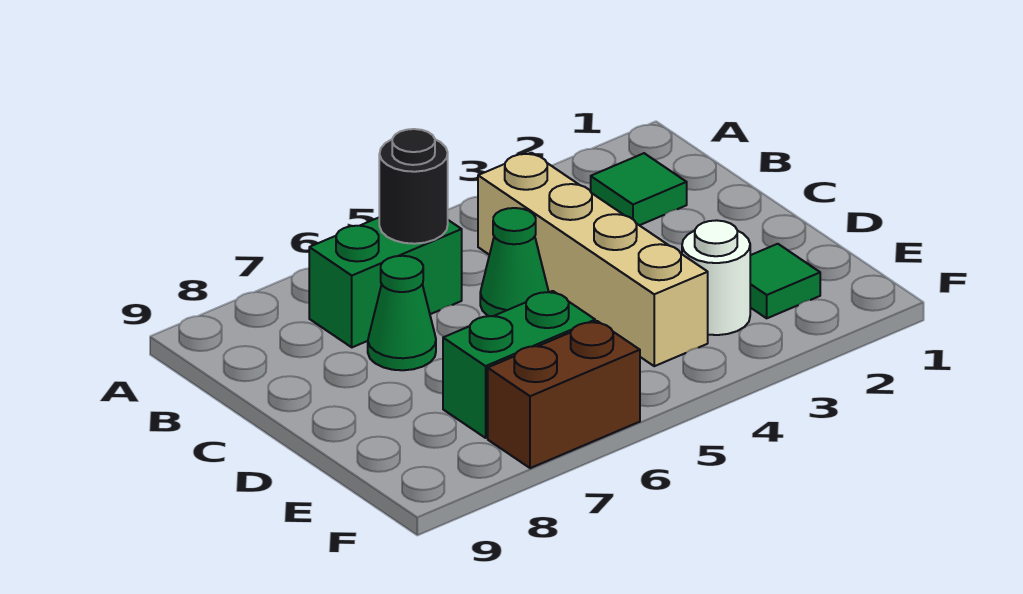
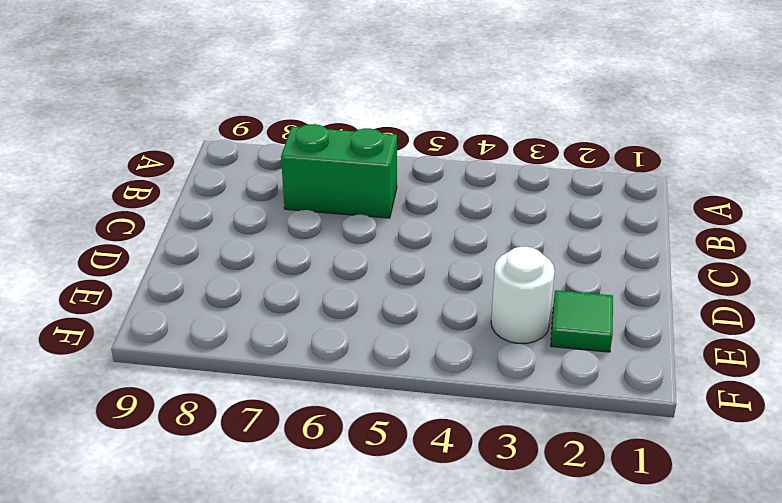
none -> green tile B2 level 1
none -> tan brick B4:E4 level 1

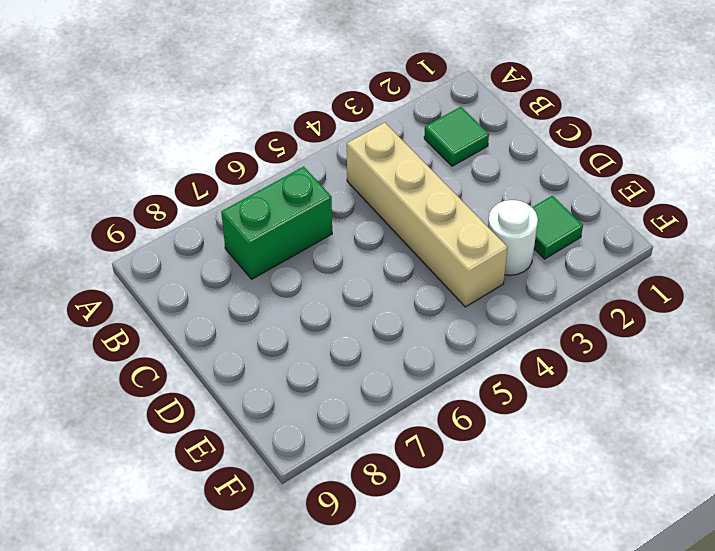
none -> green cone C5 level 1
none -> green cone C7 level 1

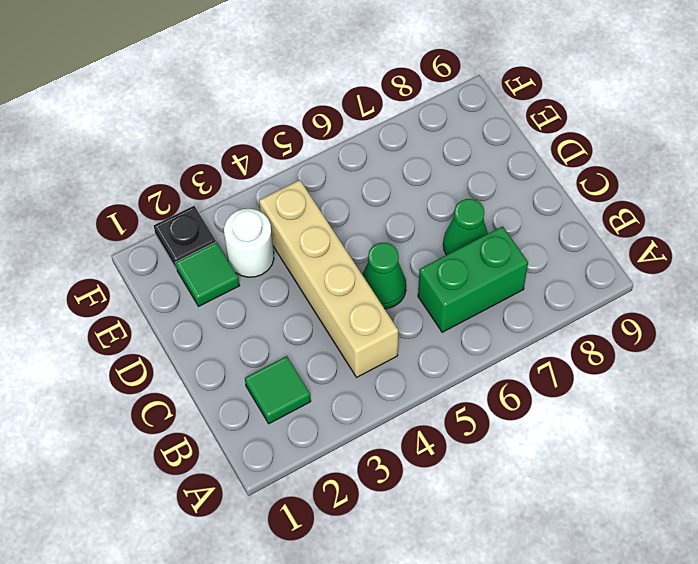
black plate F2 level 1 -> none
none -> green brick E6:E7 level 1
none -> brown brick F6:F7 level 1

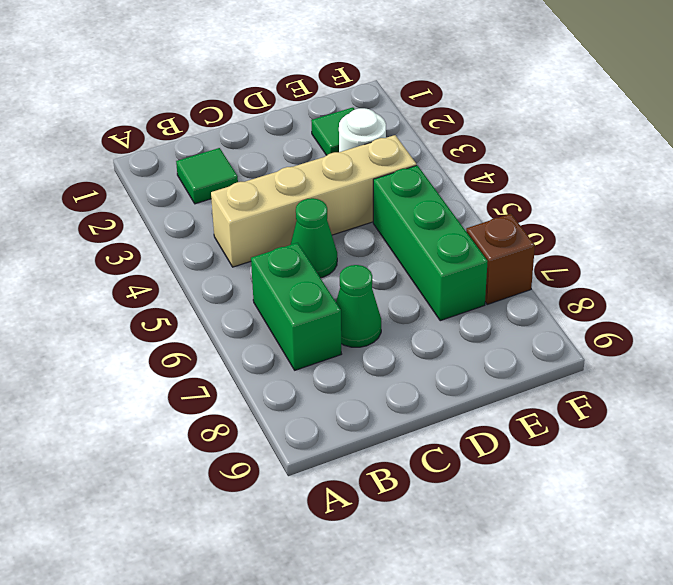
green brick E5:E7 level 1 -> green brick E6:E7 level 1
brown brick F7 level 1 -> brown brick F6:F7 level 1
none -> black round brick B6 level 2

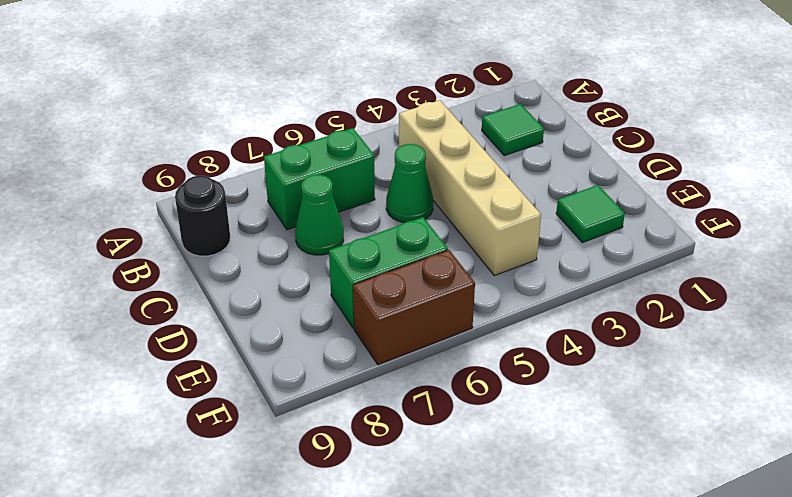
black round brick B9 level 1 -> black round brick B6 level 2
none -> white round brick E3 level 1

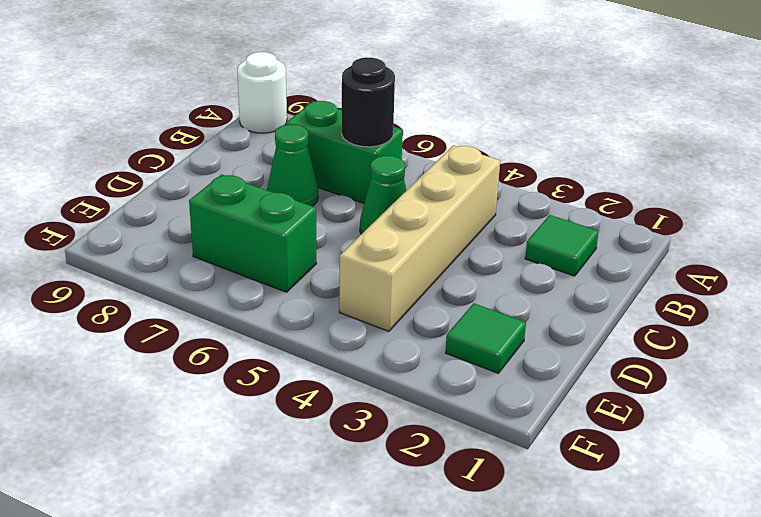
white round brick A9 level 1 -> white round brick E3 level 1
none -> brown brick F6:F7 level 1

